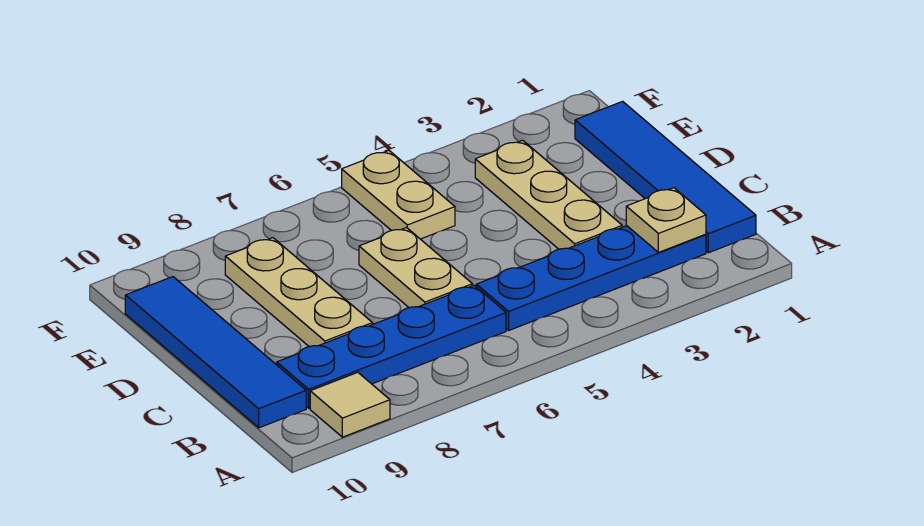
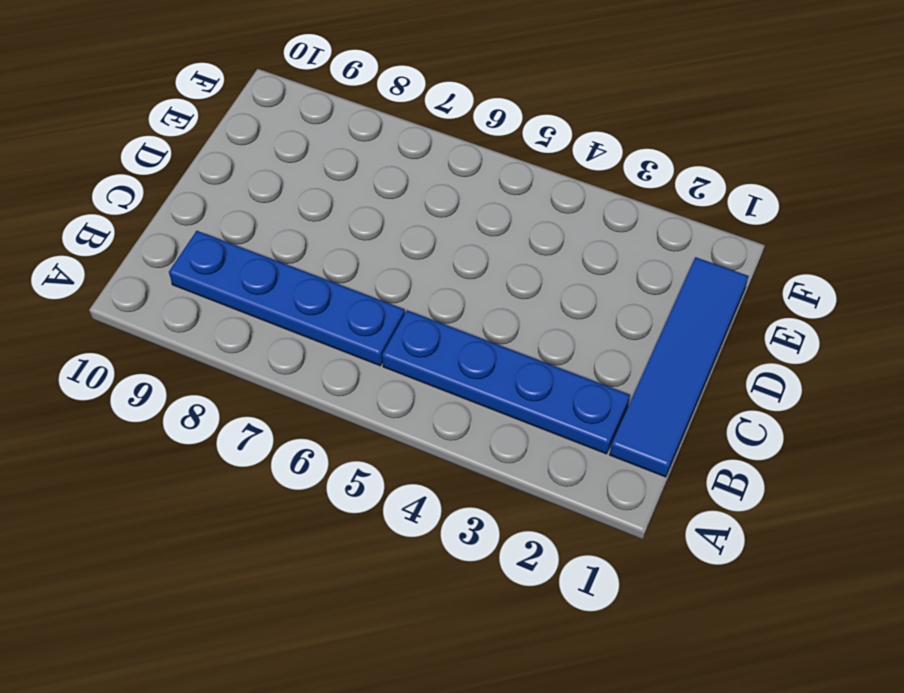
none -> tan tile A9 level 1
none -> blue tile B10:E10 level 1

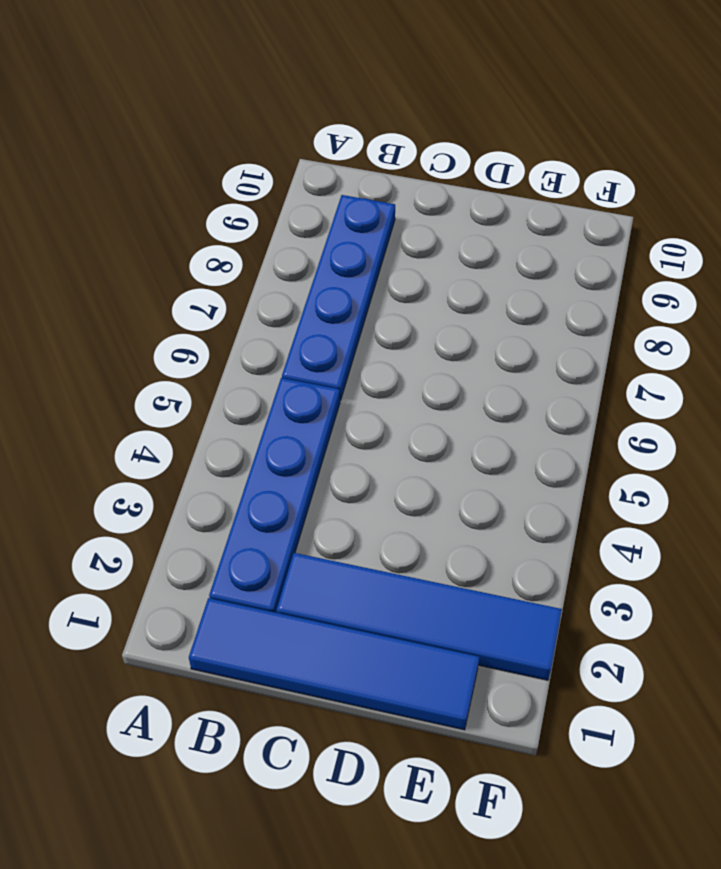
blue tile C2:F2 level 1 -> blue tile B10:E10 level 1
none -> tan tile A9 level 1
none -> tan plate C3:E3 level 1

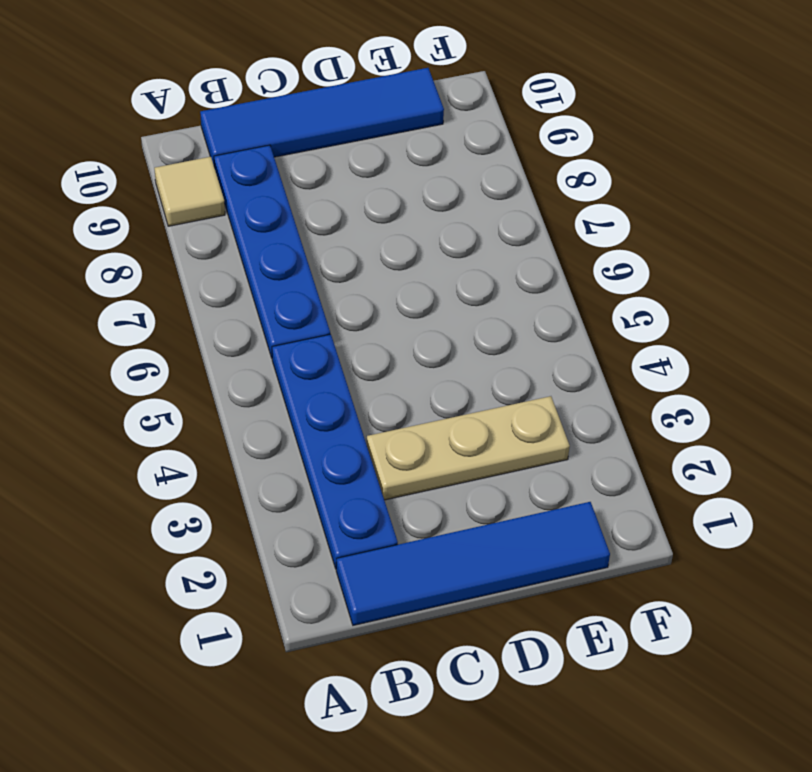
none -> tan plate C6:D6 level 1
none -> tan plate C8:E8 level 1

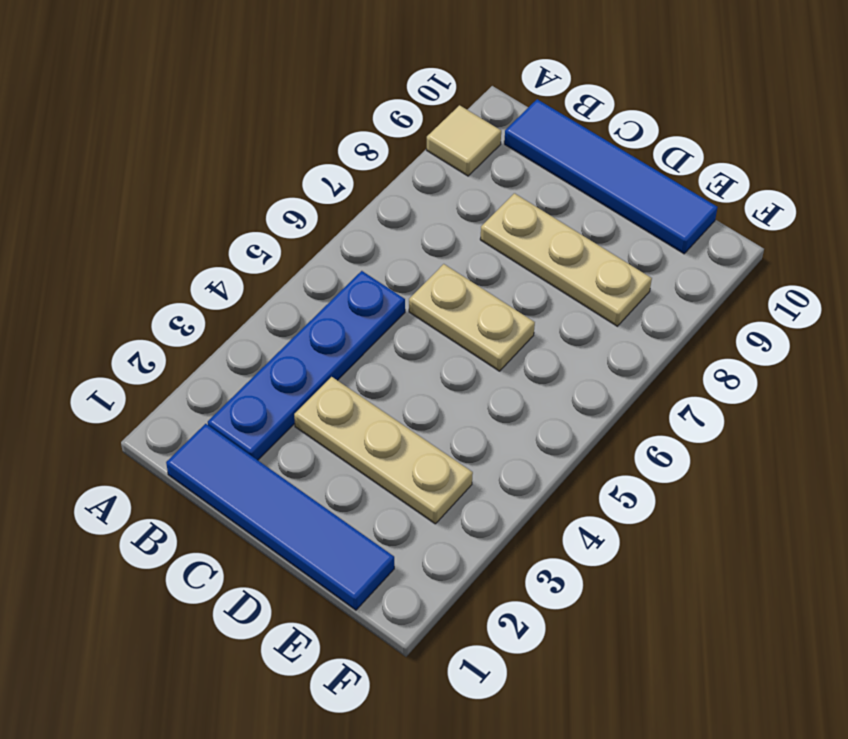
none -> blue plate B6:B9 level 1
none -> tan plate E5:F5 level 1

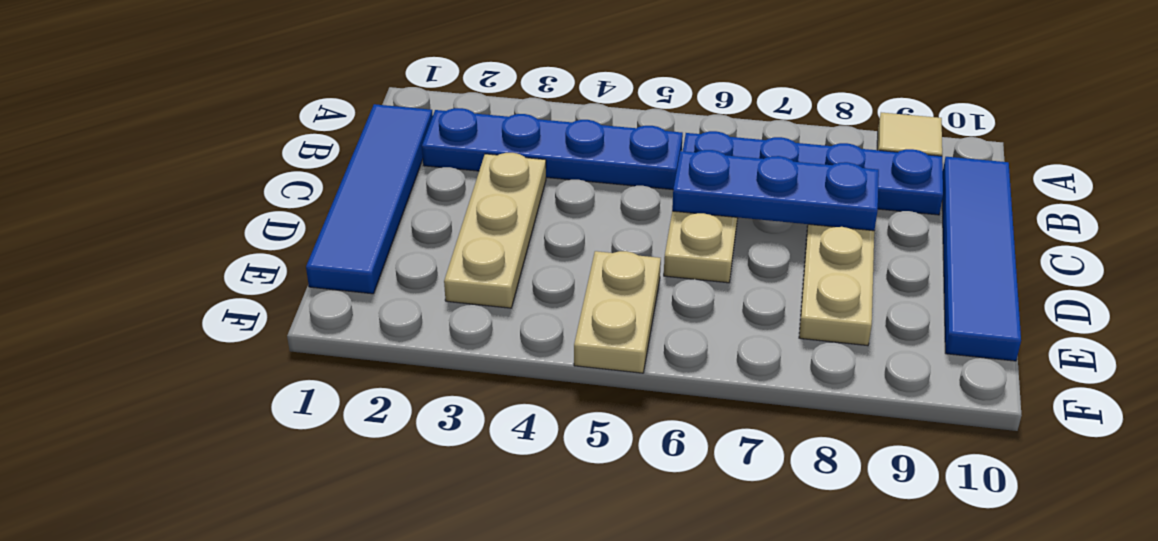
blue plate C6:C8 level 2 -> none
none -> tan plate B2 level 2

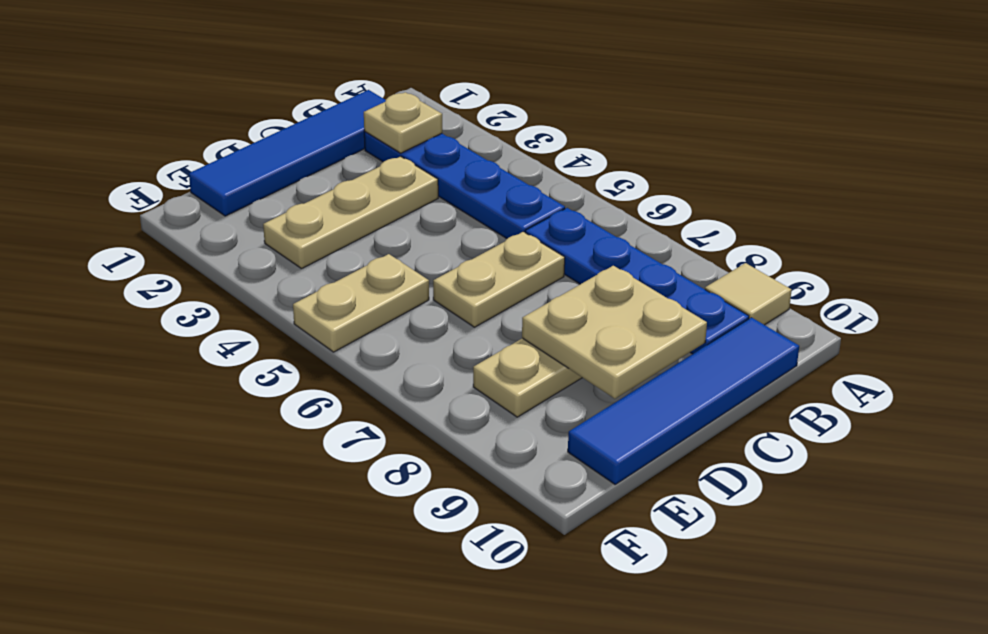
tan plate C8:D9 level 2 -> none

